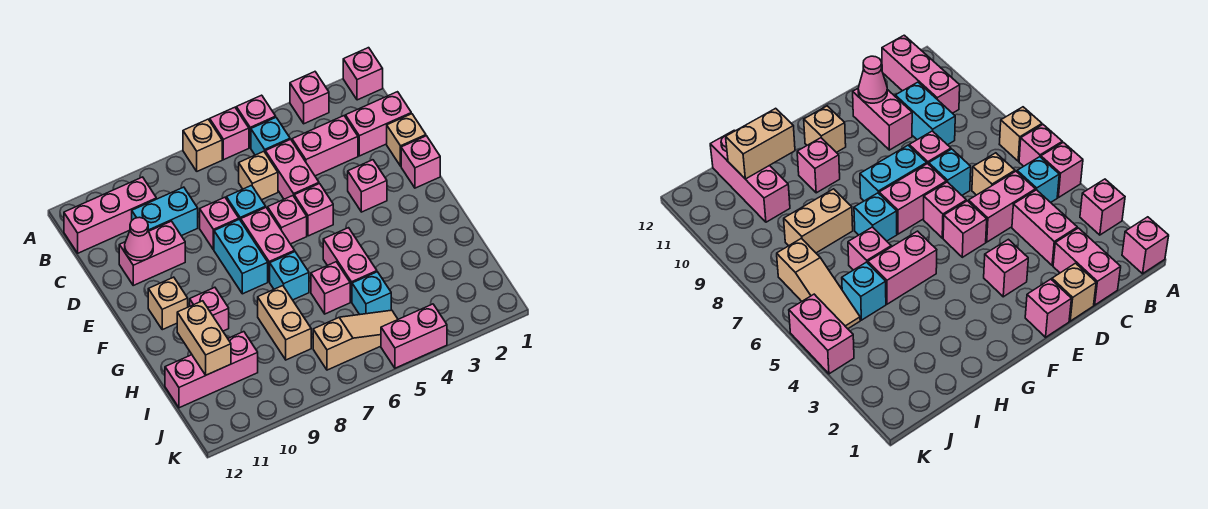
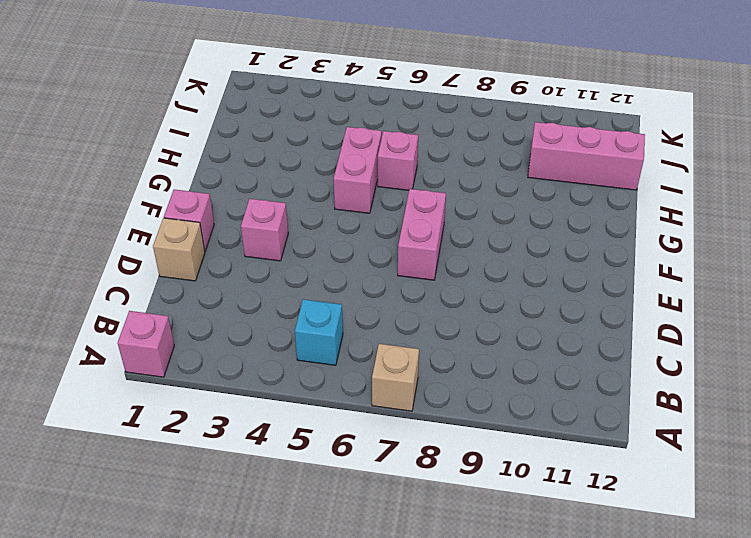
none -> pink brick A3 level 1
none -> pink brick A5 level 1
none -> pink brick A6 level 1
none -> pink brick B10:B12 level 1

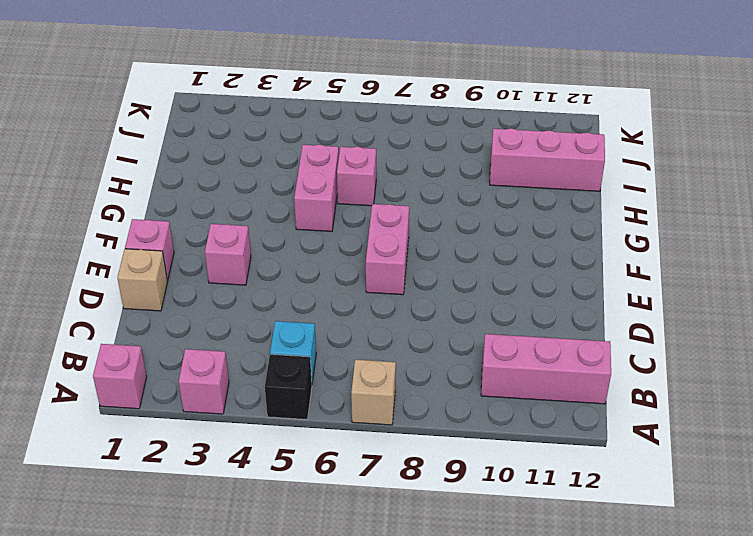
black brick A5 level 1 -> pink brick A5 level 1
none -> pink brick A6 level 1
none -> pink brick C1:C2 level 1
none -> pink brick C3:C4 level 1
none -> pink brick C5:D5 level 1

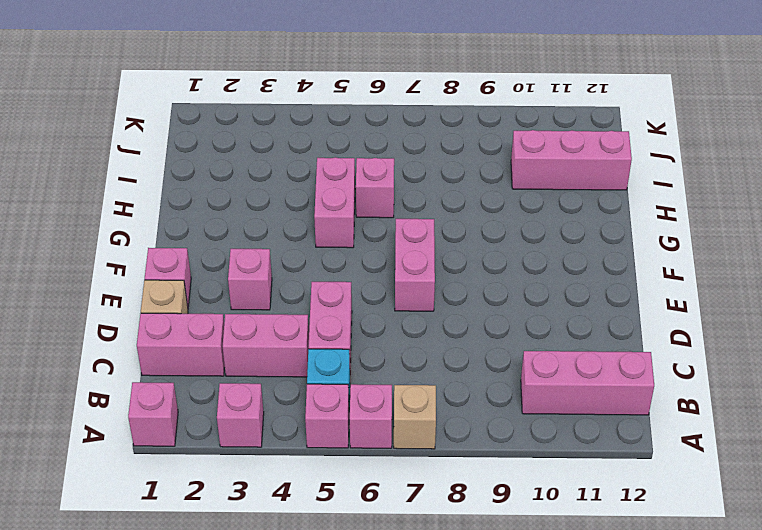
none -> tan brick C6 level 1
none -> cyan brick C9:C10 level 1
none -> cyan brick D7 level 1
none -> pink brick D8 level 1

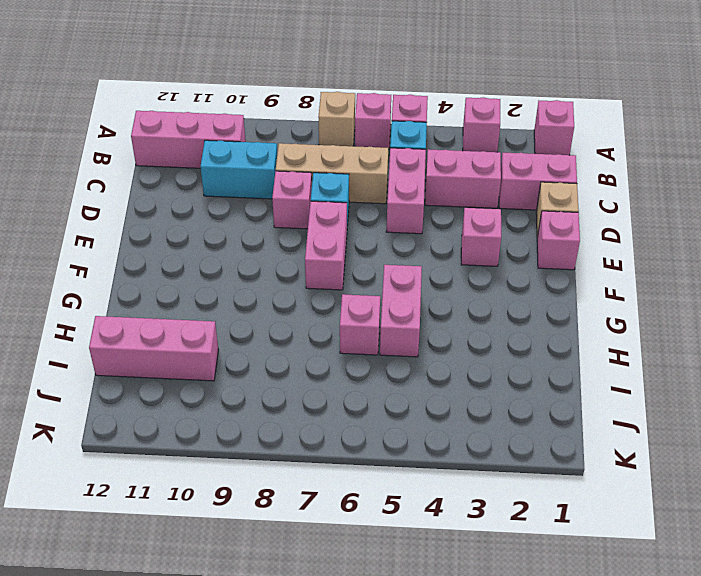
tan brick C6:C8 level 1 -> tan brick C6 level 1
none -> pink brick D10:D11 level 1
none -> pink brick E5 level 1
none -> pink brick E6 level 1
none -> cyan brick E8:F8 level 1

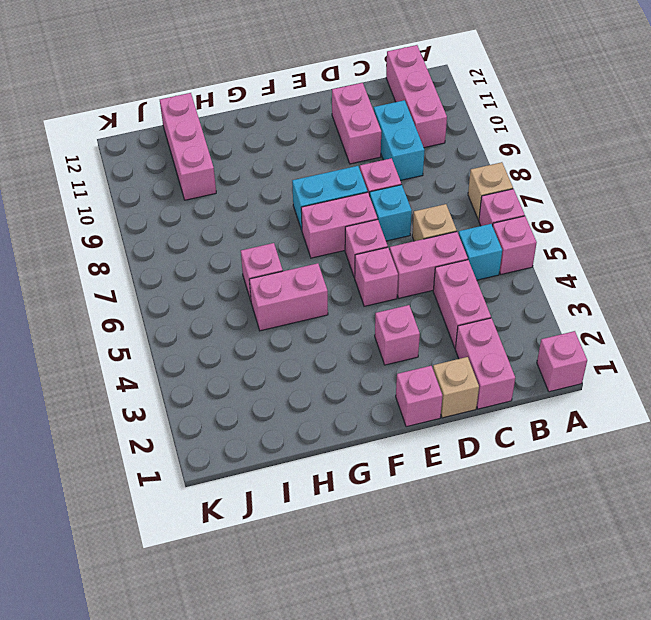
none -> pink brick A3 level 1
none -> tan brick F11 level 1
none -> cyan brick G7 level 1
none -> pink brick G10 level 1

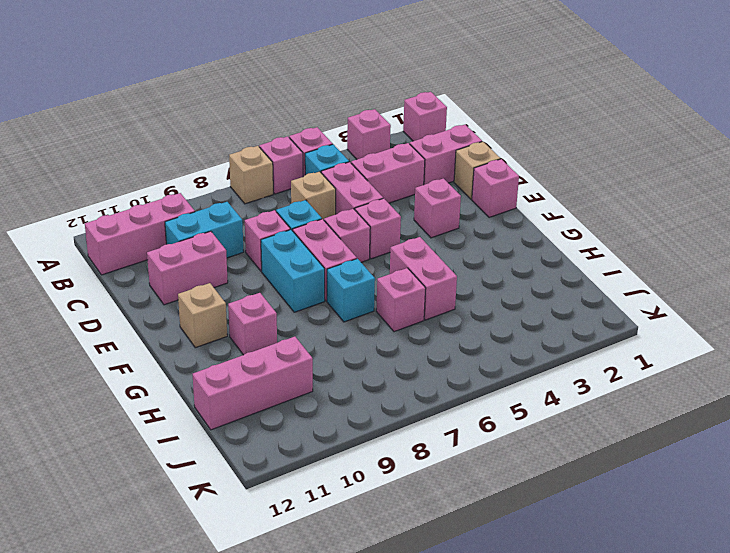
none -> tan brick H8:I8 level 1
none -> cyan brick I5 level 1
none -> tan slope J5:J7 level 1 top 7
none -> pink brick K4:K5 level 1

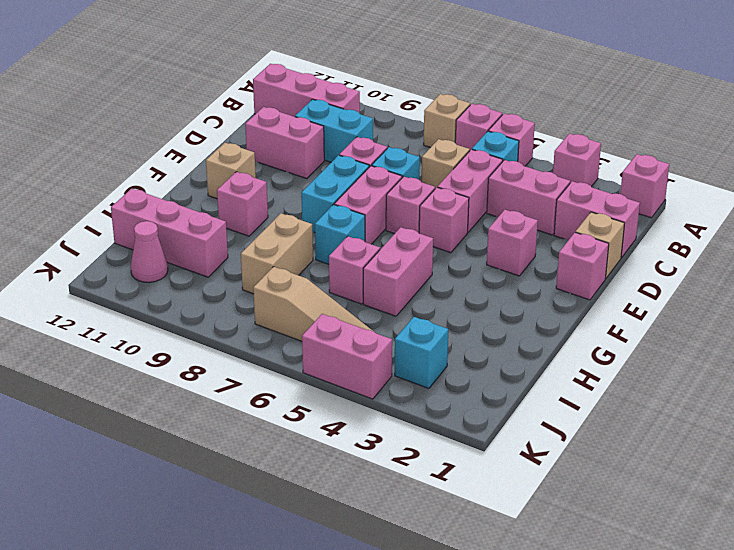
cyan brick J3 level 1 -> cyan brick I5 level 1
pink cone J11 level 1 -> pink cone D11 level 2
none -> tan brick H11:I11 level 2

